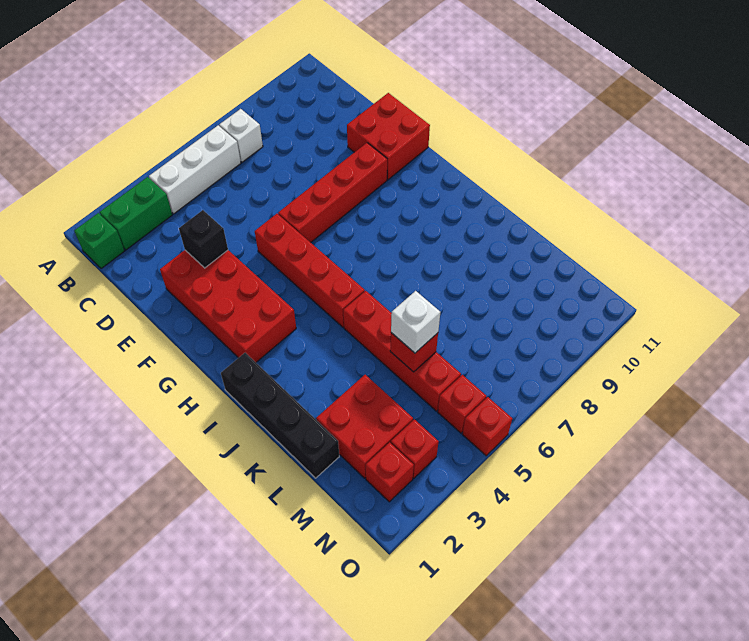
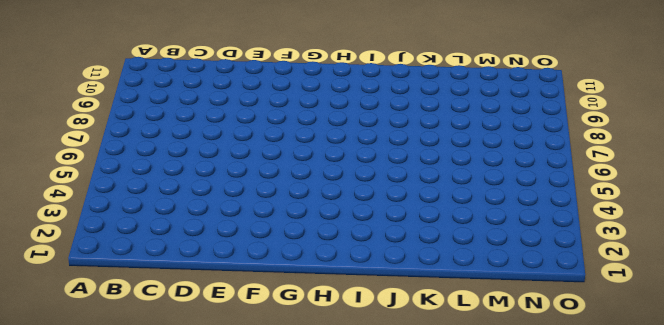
none -> green brick B1 level 1
none -> green brick B2:B3 level 1
none -> white brick B4:B6 level 1

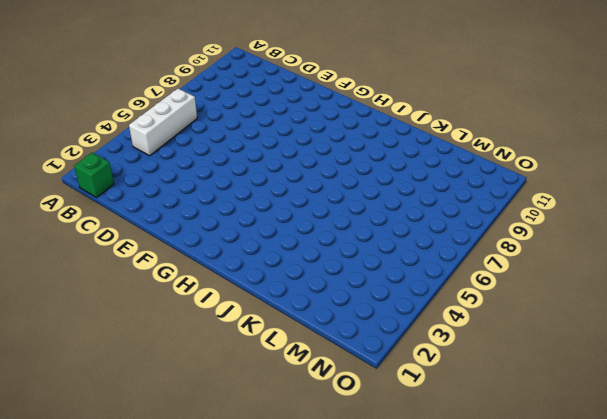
none -> green brick B2:B3 level 1
none -> white brick B7 level 1
none -> red brick E2:H3 level 1

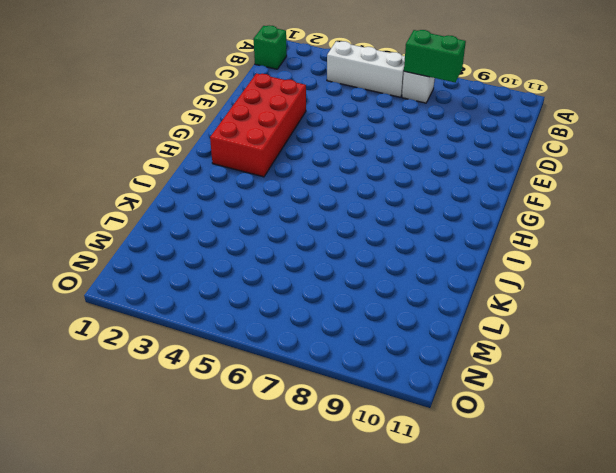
green brick B7:B8 level 2 -> green brick B2:B3 level 1
none -> red brick E10:F11 level 1
none -> red brick F5:I5 level 1
none -> red brick F6:F9 level 1

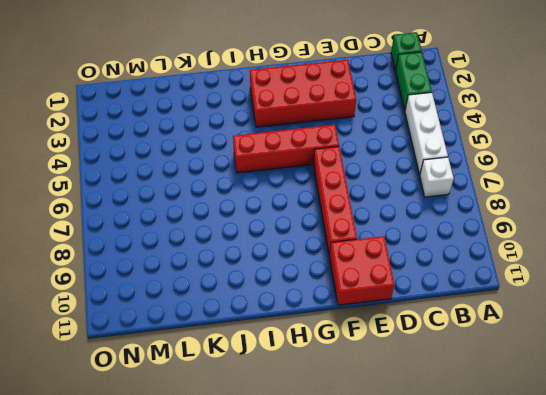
none -> black brick I1:L1 level 1
none -> red brick J5:M5 level 1
none -> red brick L2:M3 level 1

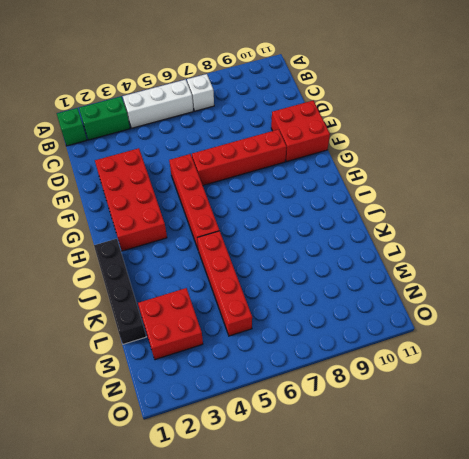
none -> red brick N2 level 1
none -> red brick N3 level 1
none -> red brick N5 level 1

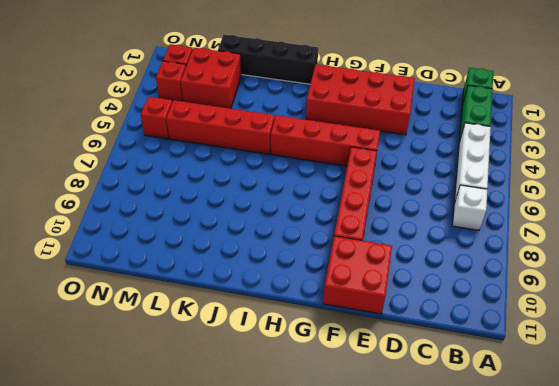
none -> red brick O5 level 1
none -> black brick E3 level 2
none -> red brick L5 level 2

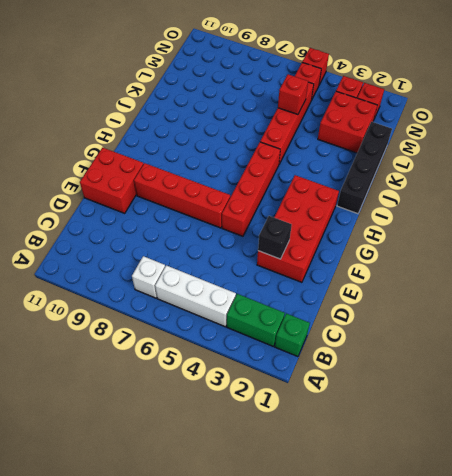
none -> white brick L5 level 3

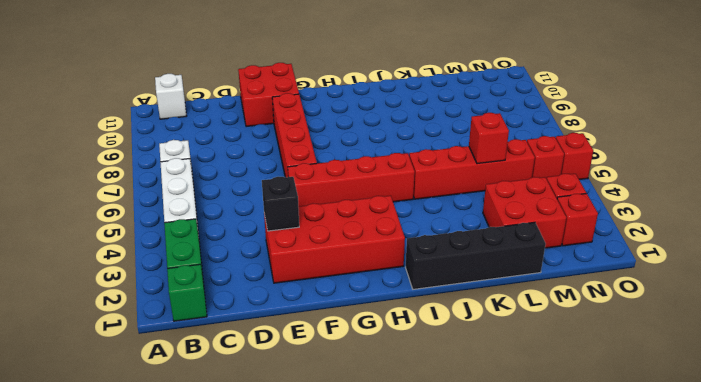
white brick B11 level 1 -> white brick L5 level 3

